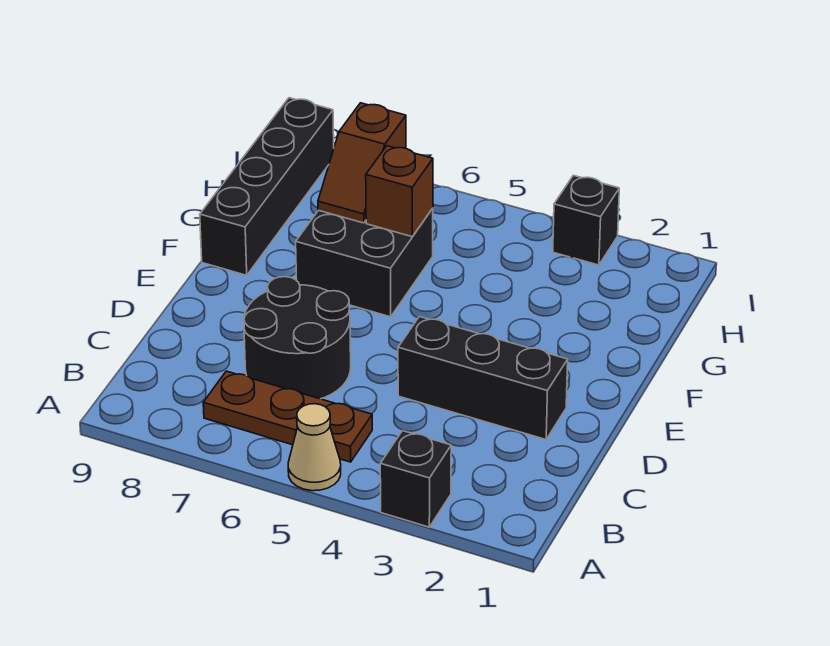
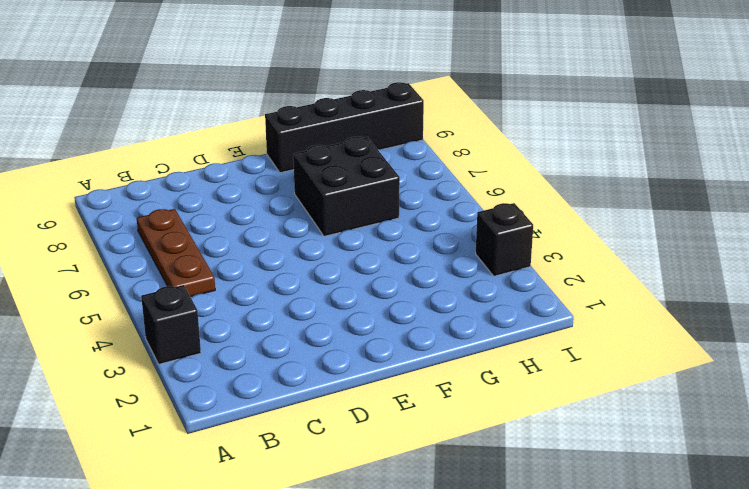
none -> tan cone A5 level 1
none -> black round brick C6:D7 level 1

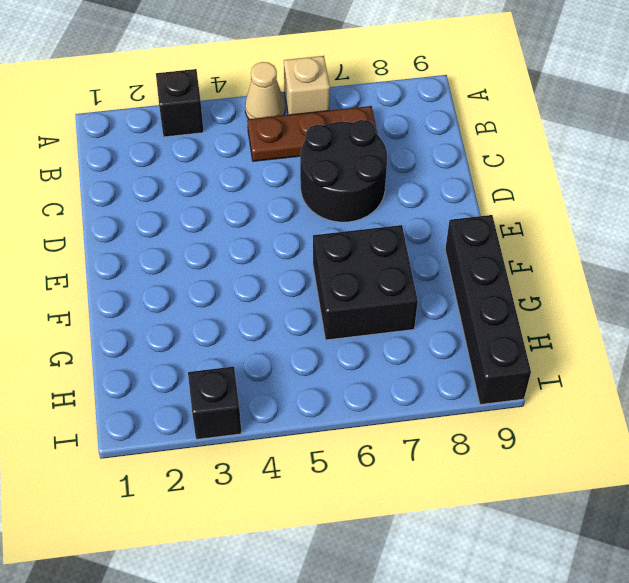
tan brick A6 level 1 -> none
none -> black brick D2:D4 level 1
none -> brown brick G6 level 2

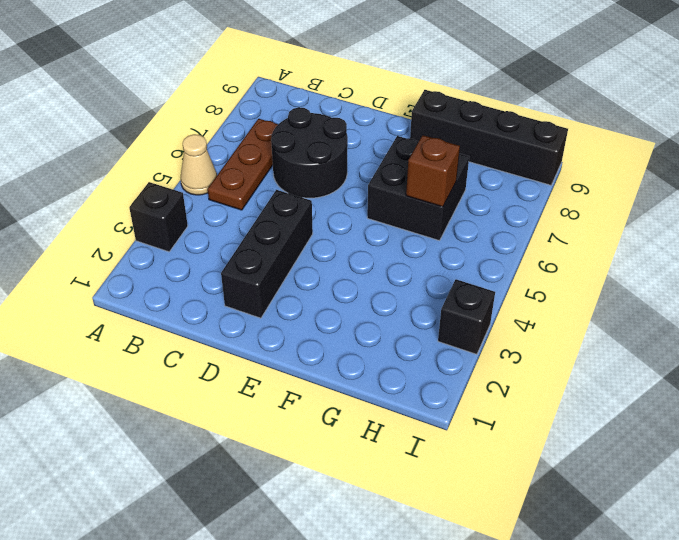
none -> brown slope G7:H7 level 2 top H

